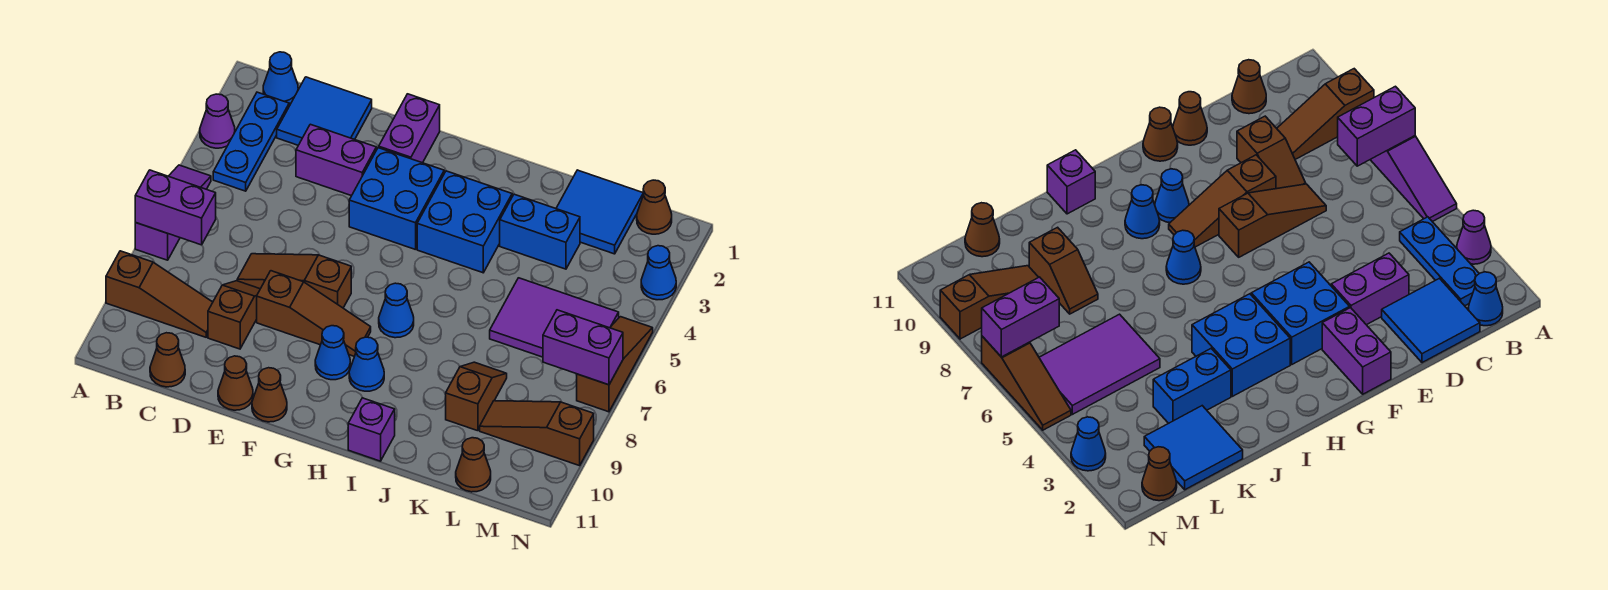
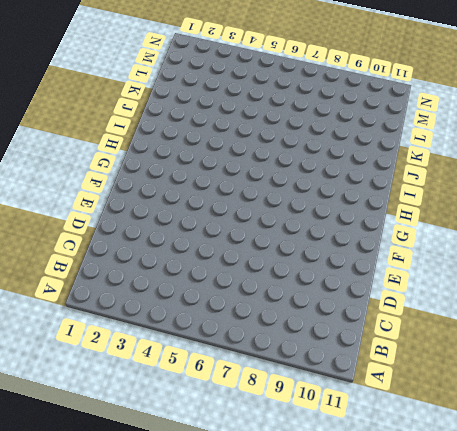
none -> purple cone A3 level 1
none -> purple slope A5:A7 level 1 top 7
none -> brown slope A9:C9 level 1 top A
none -> blue cone B1 level 1

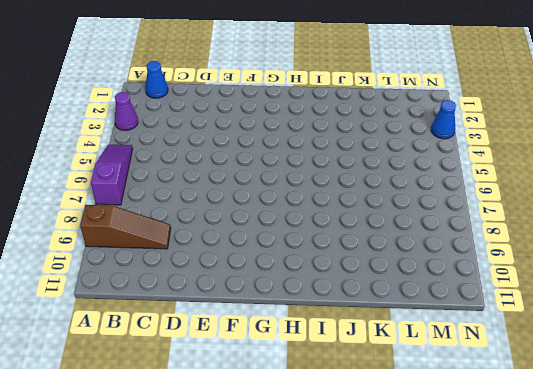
none -> blue plate B2:B4 level 1
none -> blue tile C1:D2 level 1
none -> brown cone C11 level 1
none -> purple brick D3:E3 level 1

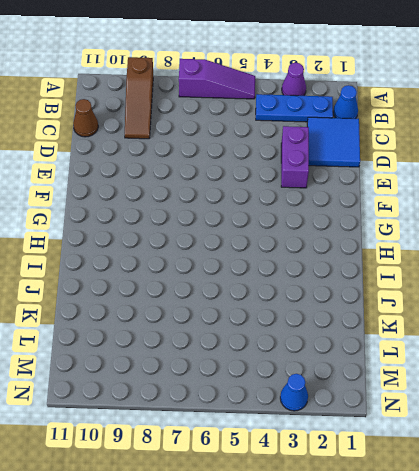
none -> brown slope D7:F7 level 1 top F
none -> brown slope D8:D9 level 1 top 9
none -> brown slope E8:G8 level 1 top E
none -> brown cone E11 level 1

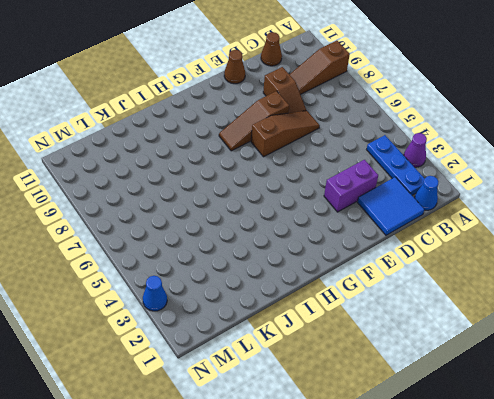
none -> purple slope A5:A7 level 1 top 7
none -> purple brick F1:F2 level 1
none -> blue brick F3:G4 level 1
none -> brown cone F11 level 1

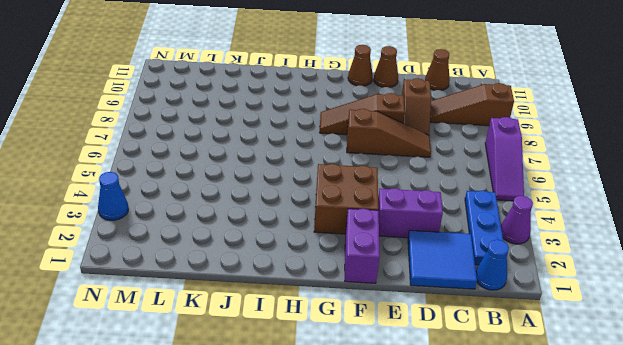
brown brick F3:G4 level 1 -> blue brick F3:G4 level 1
none -> blue cone G9 level 1
none -> blue brick H3:I4 level 1
none -> blue cone H7 level 1
none -> blue cone H9 level 1

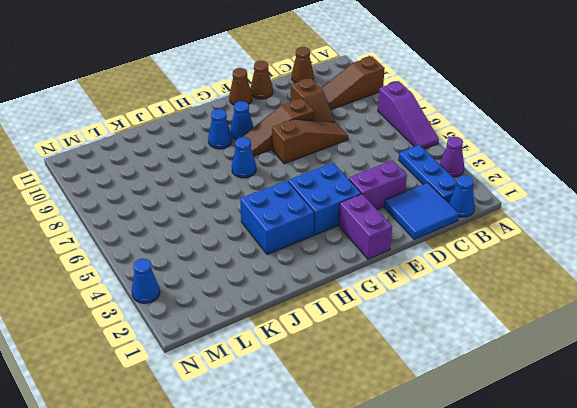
none -> purple brick I11 level 1
none -> blue brick J3:K3 level 1
none -> blue tile K1:L2 level 1
none -> purple tile K5:M6 level 1

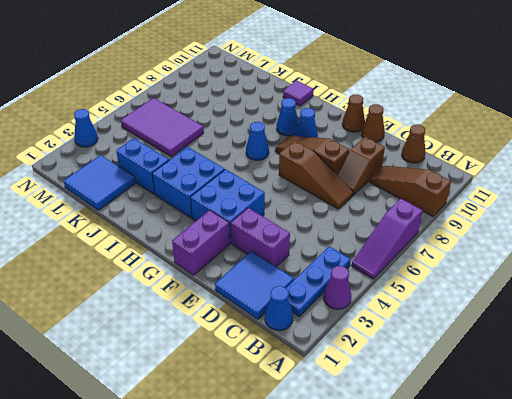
purple tile I11 level 1 -> purple brick I11 level 1
none -> brown slope K8:K9 level 1 top 9
none -> brown slope L9:N9 level 1 top N
none -> brown cone L11 level 1
none -> brown cone M1 level 1

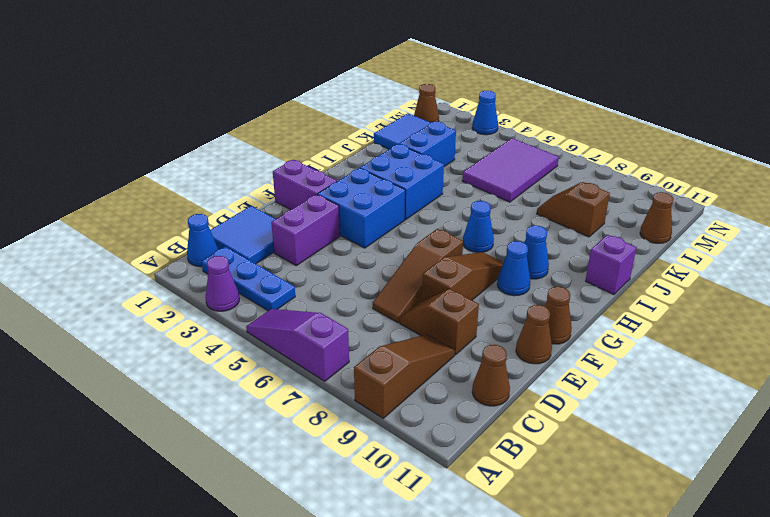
none -> brown slope L9:N9 level 1 top N
none -> brown slope N5:N7 level 1 top 7
none -> purple brick A7:B7 level 2
none -> purple brick M7:N7 level 2

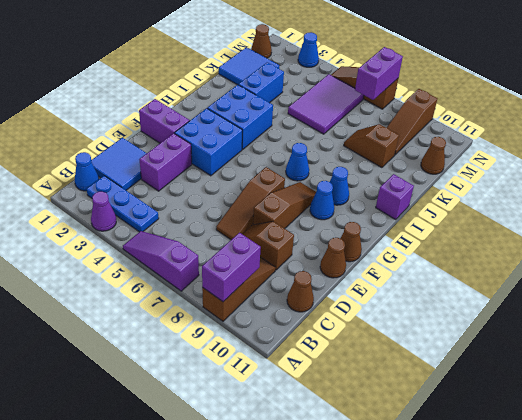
purple brick A9:B9 level 2 -> purple brick A7:B7 level 2

